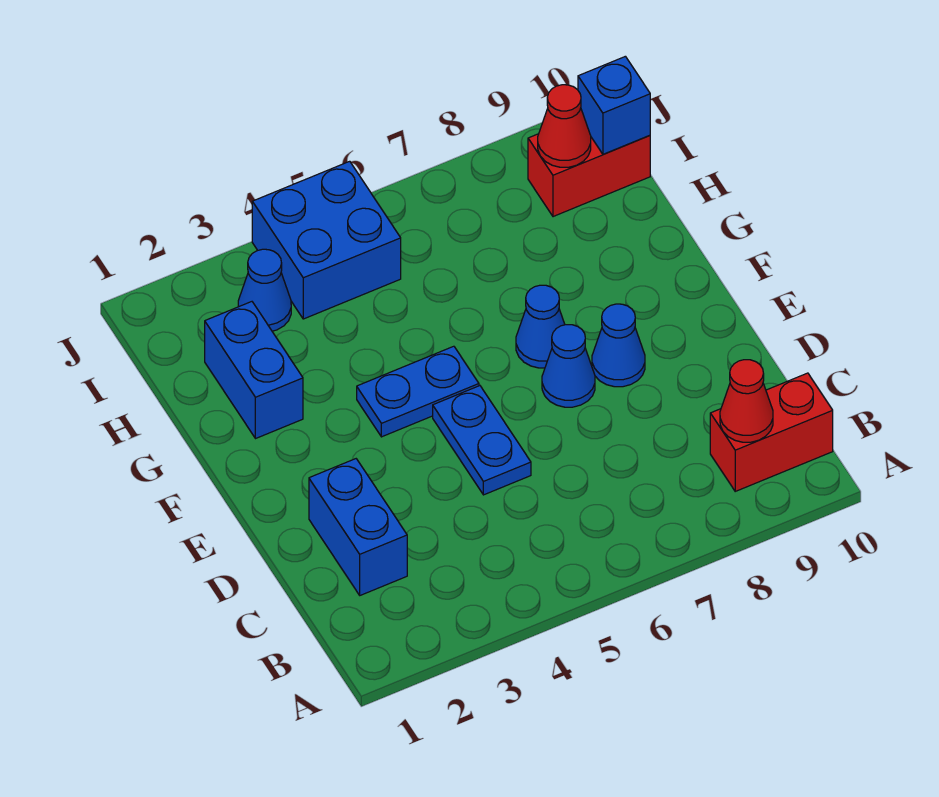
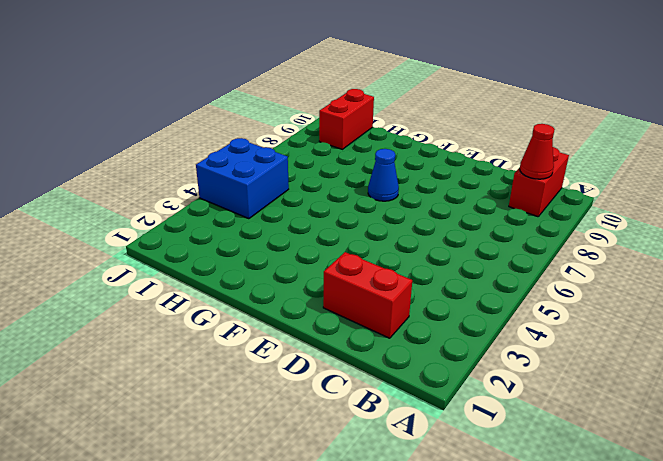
red brick C2:D2 level 1 -> blue brick C2:D2 level 1
none -> blue plate D5:E5 level 1
none -> blue cone E7 level 1
none -> blue cone E8 level 1

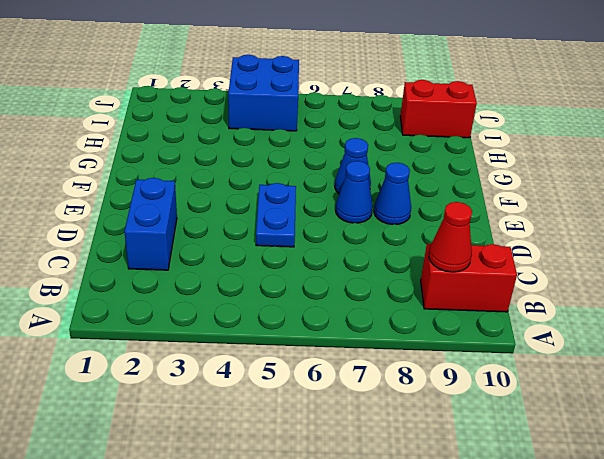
none -> blue plate F4:F5 level 1
none -> blue brick G2:H2 level 1
none -> blue cone I3 level 1

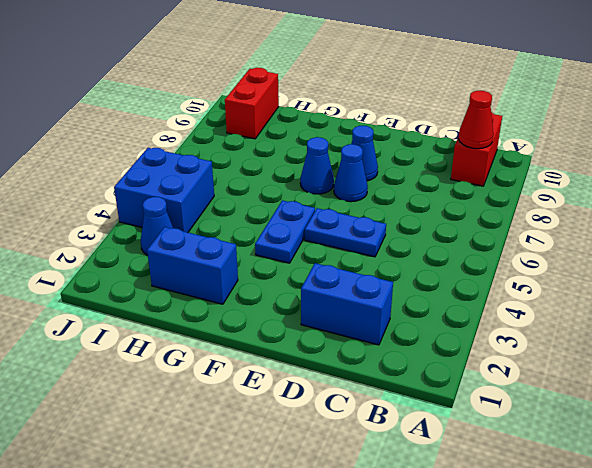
none -> red cone I9 level 2
none -> blue brick I10 level 2

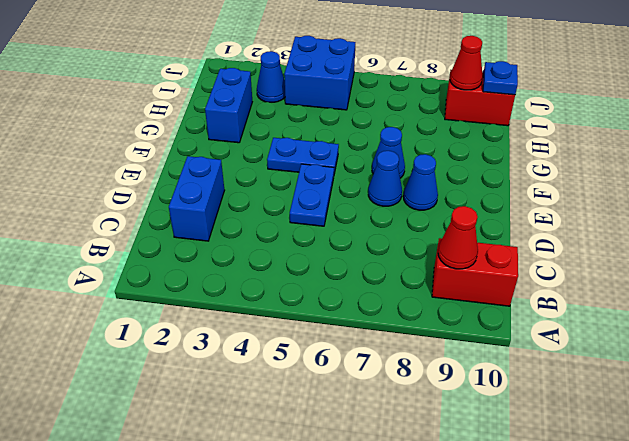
blue plate I10 level 2 -> blue brick I10 level 2

